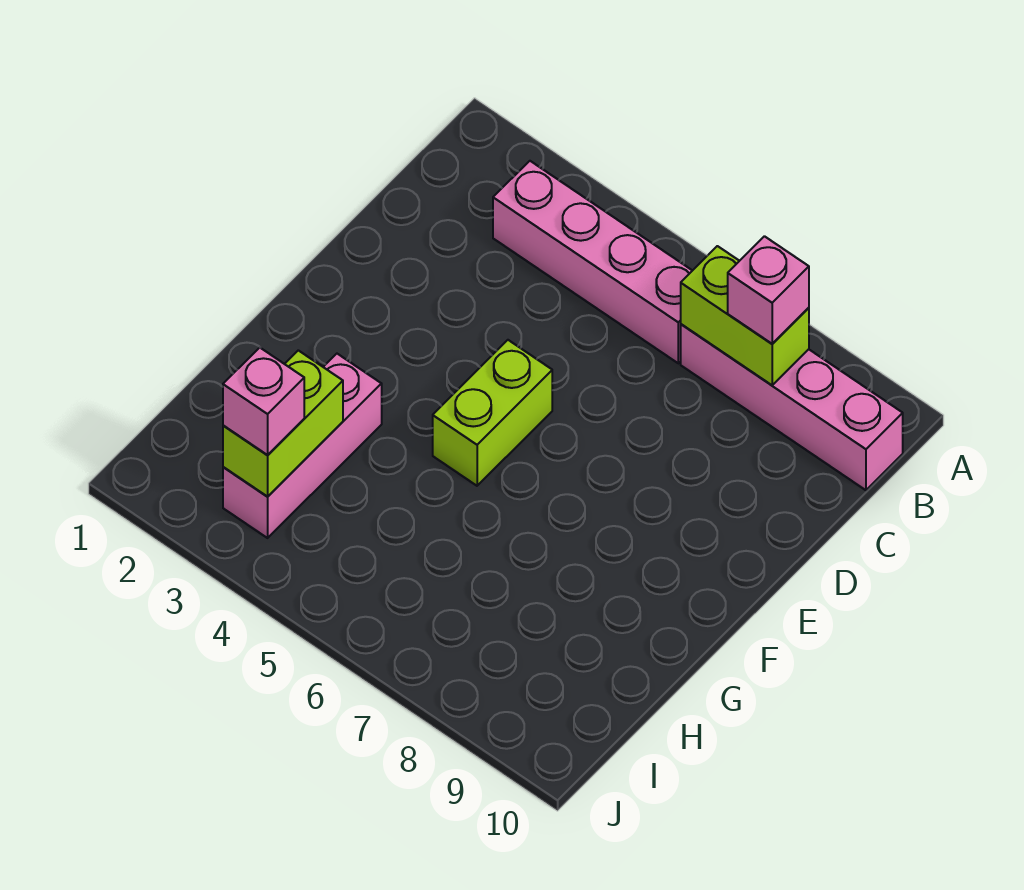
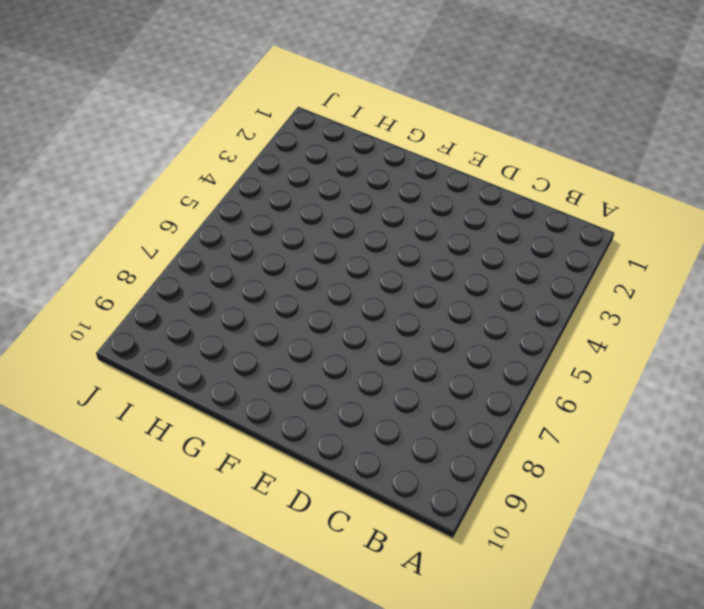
none -> pink brick B3:B6 level 1
none -> pink brick B7:B10 level 1

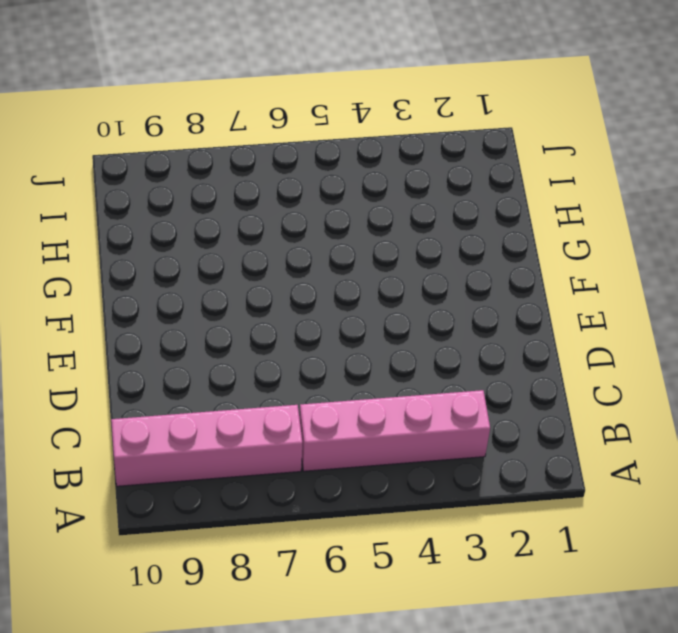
none -> lime brick E5:F5 level 1
none -> pink brick G3:I3 level 1

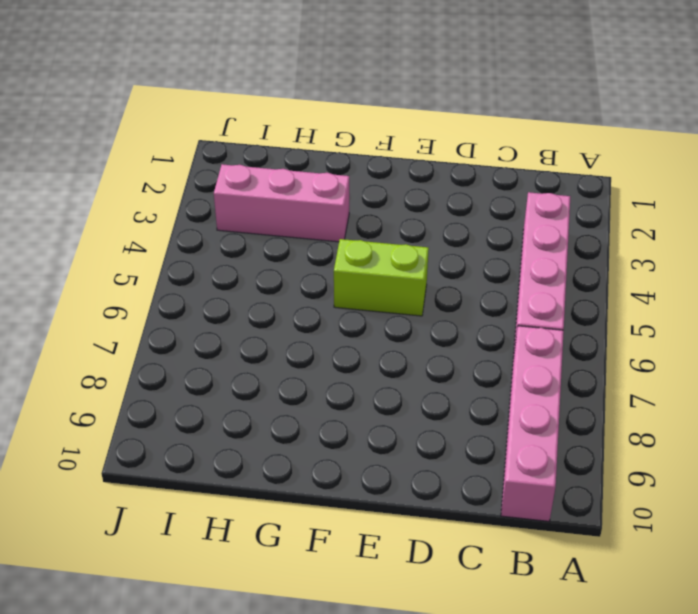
none -> lime brick B7:B8 level 2
none -> lime brick H3:I3 level 2

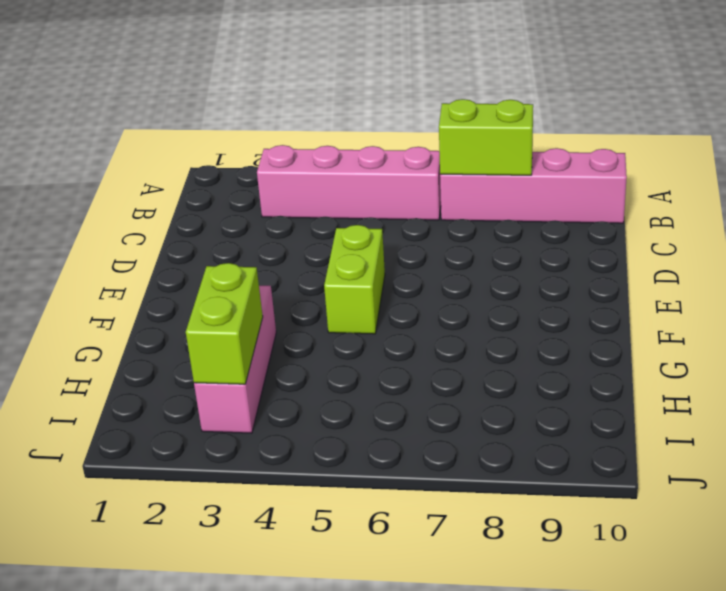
none -> pink brick B8 level 3
none -> pink brick I3 level 3

